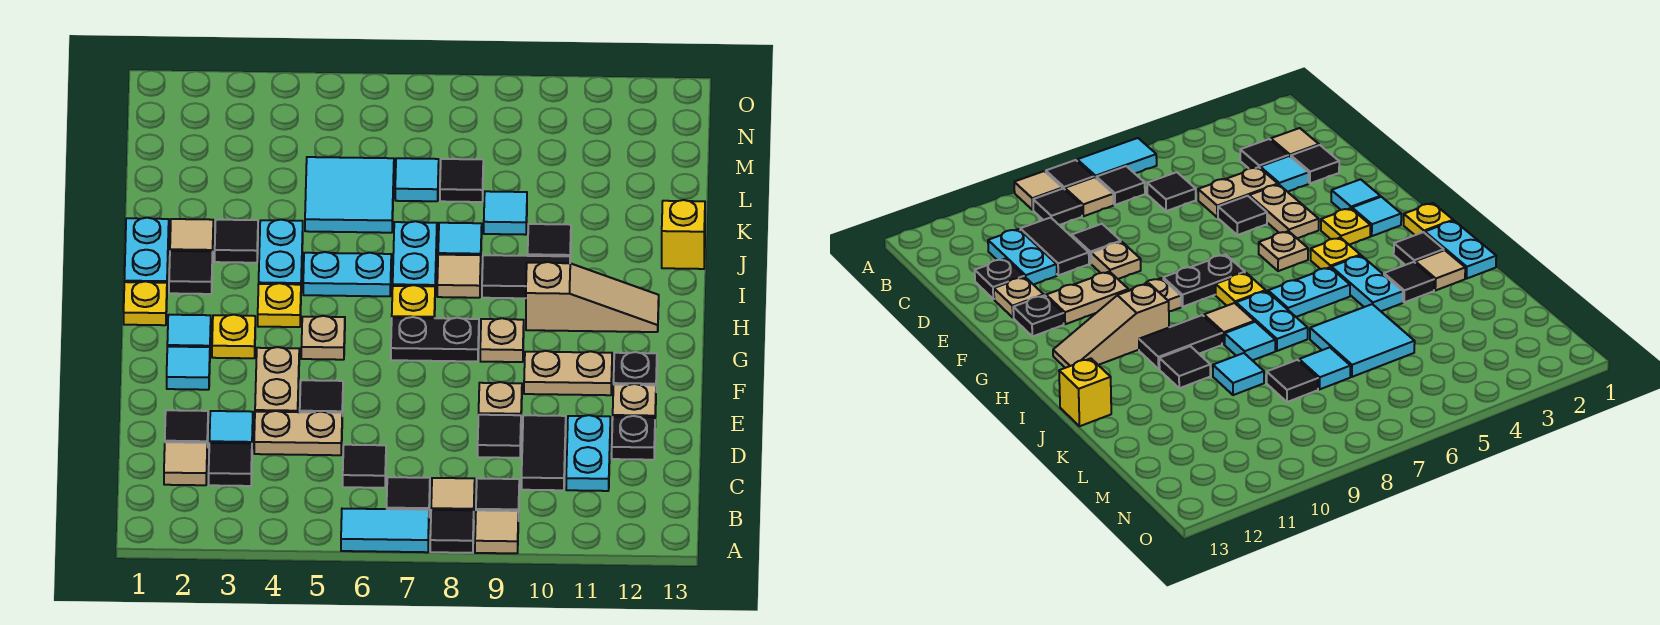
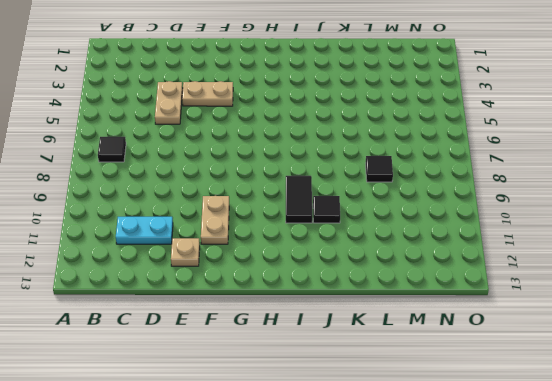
none -> cyan tile A6:A7 level 1
none -> black tile A8 level 1
none -> tan tile A9 level 1
none -> tan tile B8 level 1

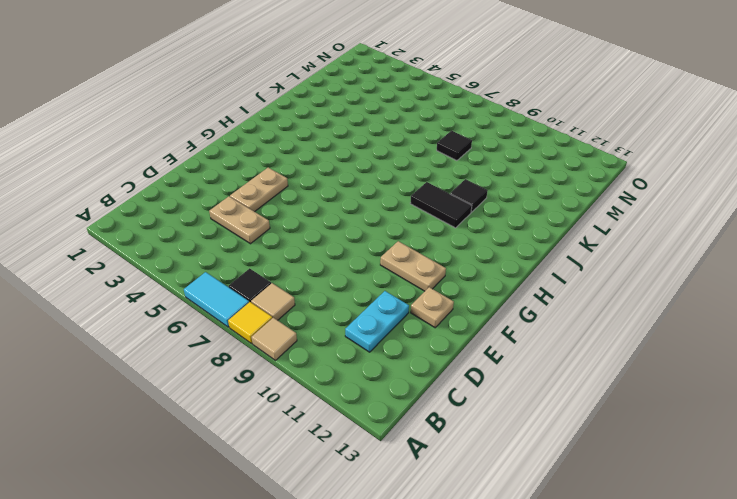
yellow tile A8 level 1 -> black tile A8 level 1
none -> black tile B9 level 1
none -> tan tile C2 level 1
none -> black tile C3 level 1
none -> black tile C6 level 1

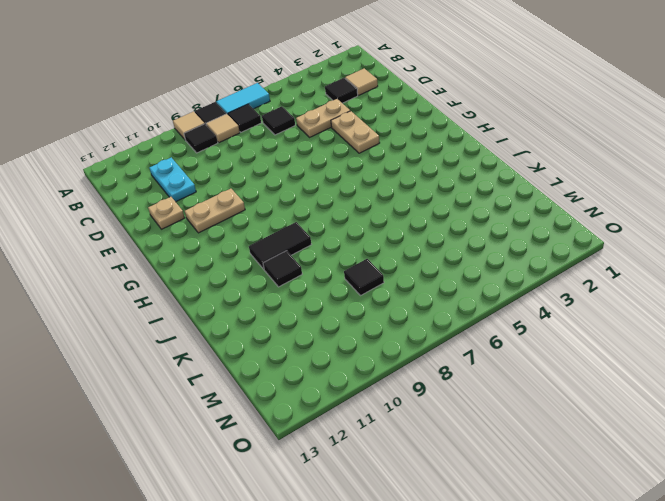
none -> black tile C10:D10 level 1
none -> black tile D2 level 1
none -> cyan tile D3 level 1
none -> black tile D9 level 1

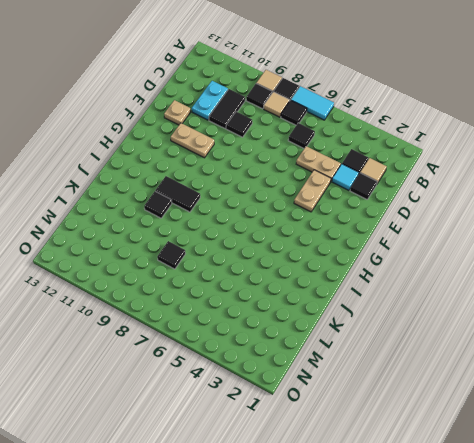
none -> black plate D12 level 1
none -> black tile E5 level 1
none -> tan plate E9 level 1
none -> cyan tile F2 level 1

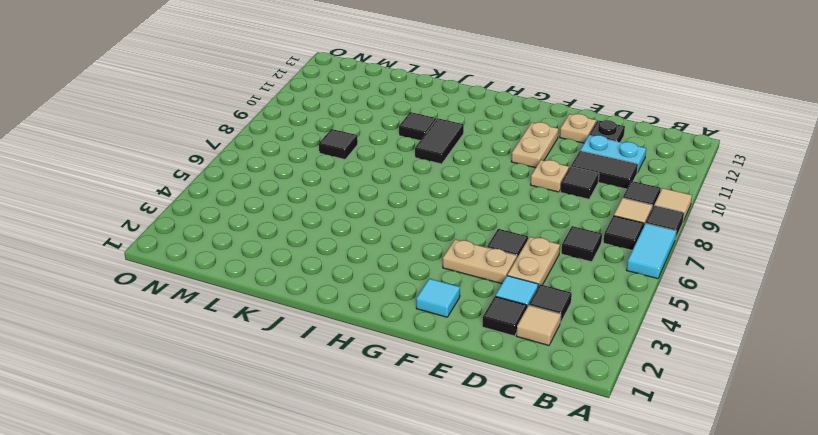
none -> black plate F12 level 1
none -> cyan tile G2 level 1
none -> yellow plate G3 level 1
none -> tan plate G5 level 1

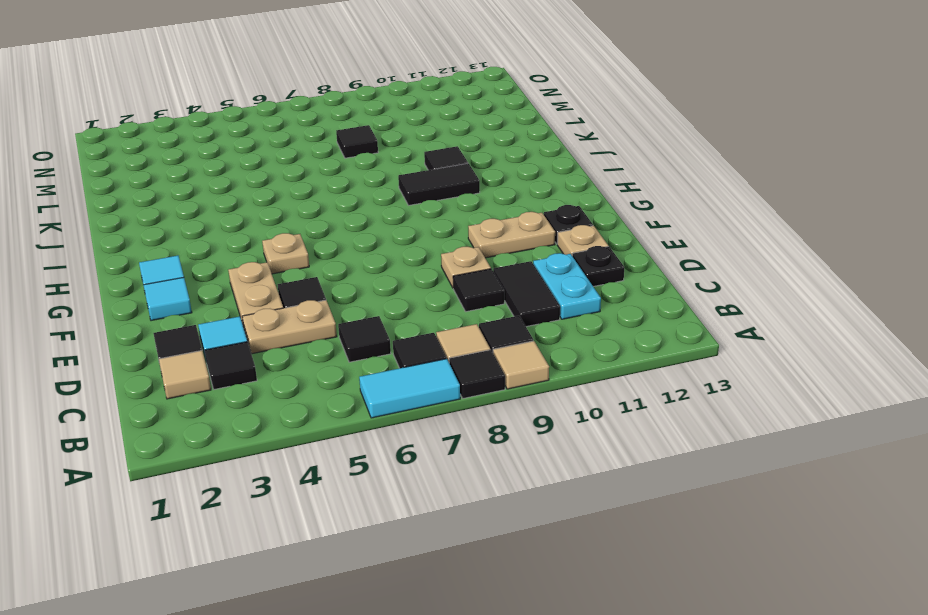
none -> yellow plate G3 level 1
none -> black plate G7:G8 level 1
none -> tan plate G9 level 1
none -> yellow plate H1 level 1

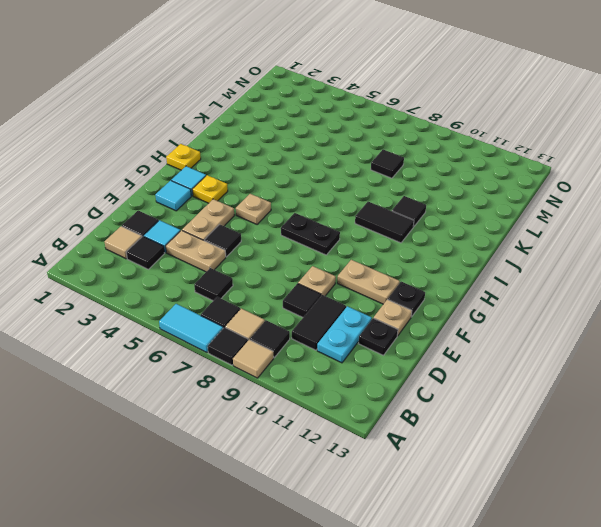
none -> tan plate G9 level 1
none -> yellow plate H4 level 1
none -> yellow plate H7 level 1
none -> tan slope H10:H12 level 1 top 10

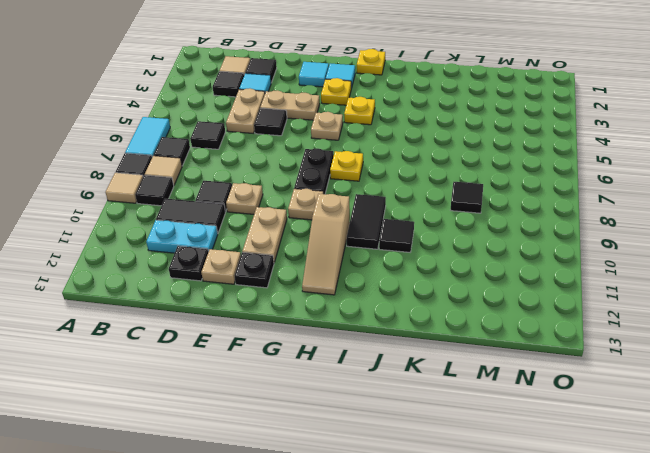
none -> cyan plate I1:J1 level 1
none -> black tile I2 level 1
none -> cyan plate I4:J4 level 1
none -> cyan plate I5:I6 level 1

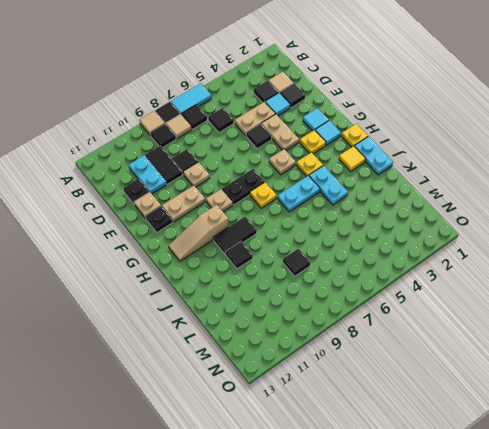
yellow tile I2 level 1 -> black tile I2 level 1
none -> cyan plate I7:J7 level 1
none -> tan tile I8 level 1
none -> tan tile J2 level 1
none -> black tile J3 level 1

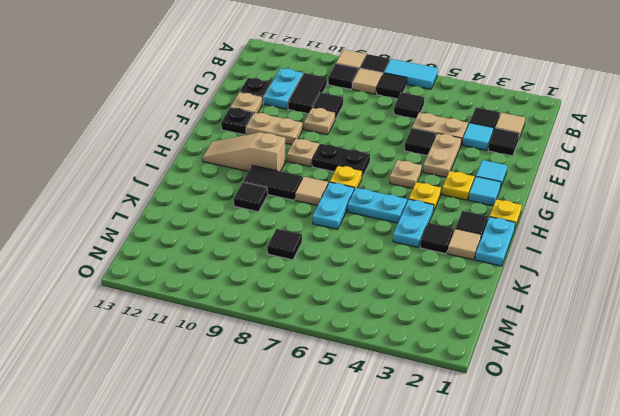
none -> cyan tile J8 level 1
none -> yellow brick J13 level 1
none -> cyan tile K5:L6 level 1
none -> cyan tile K9 level 1

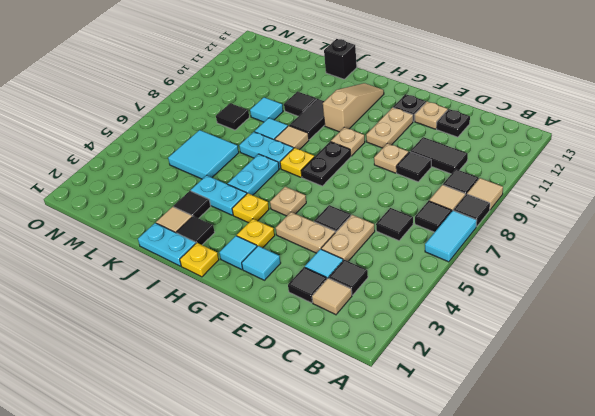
black brick J13 level 1 -> yellow brick J13 level 1
none -> cyan plate C11:D11 level 1
none -> cyan tile L7 level 1

